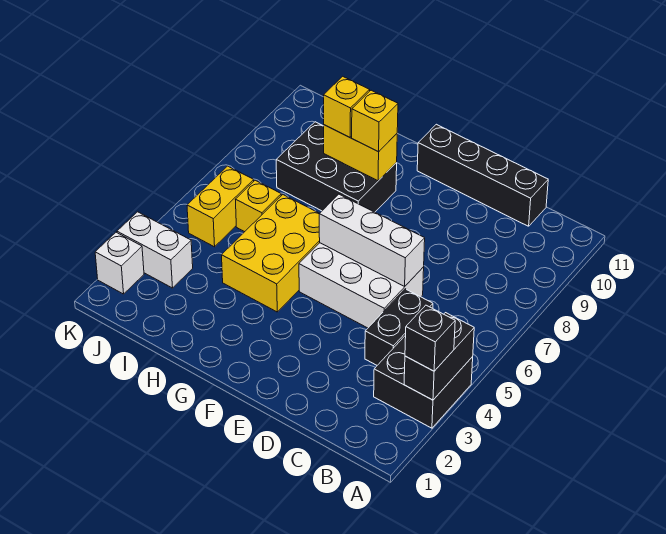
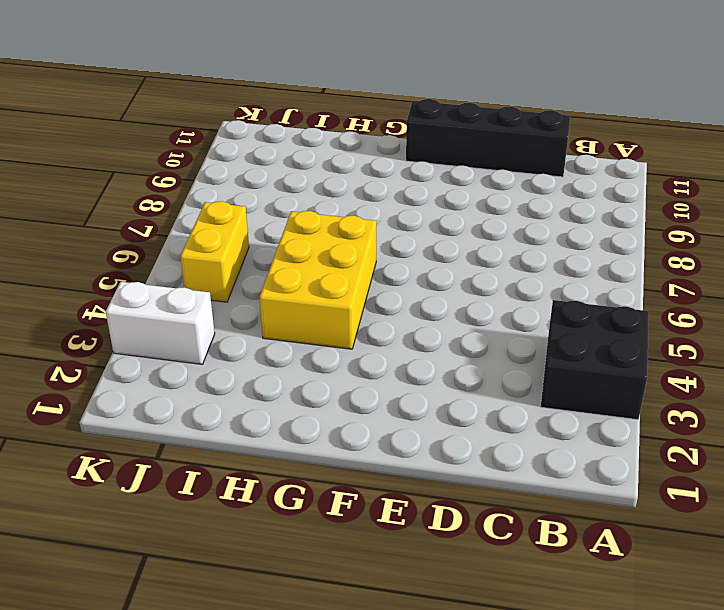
none -> black brick C4:C5 level 1
none -> white brick D5:F6 level 1
none -> black brick G8:I9 level 1

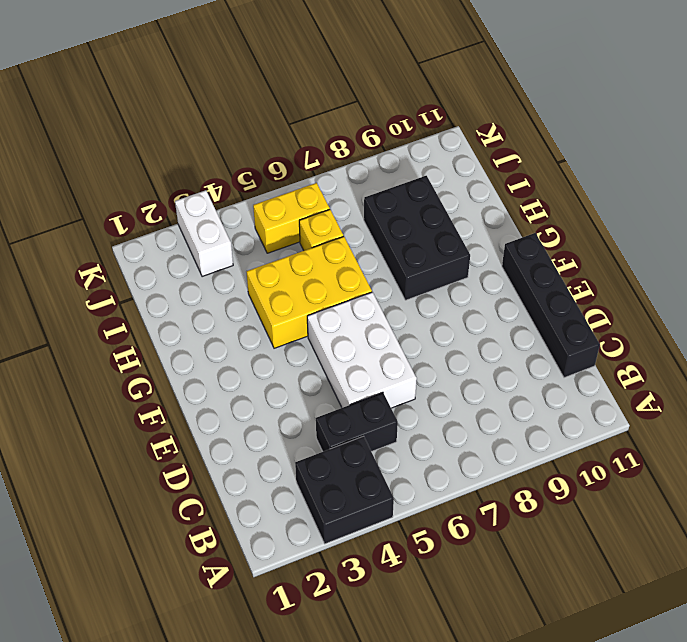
none -> white brick K2 level 1
none -> black brick A3:A4 level 2
none -> white brick D6:F6 level 2

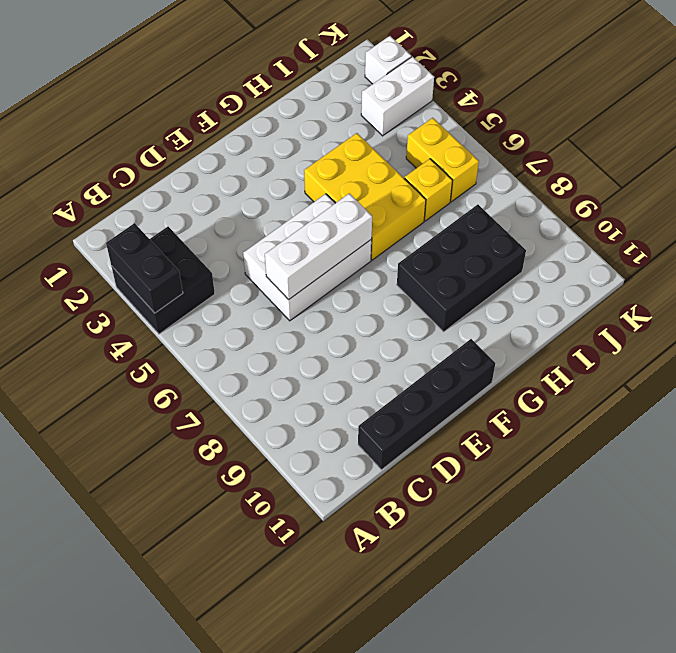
none -> black brick C4:C5 level 1
none -> yellow brick G9:H9 level 2
none -> black brick A3 level 3

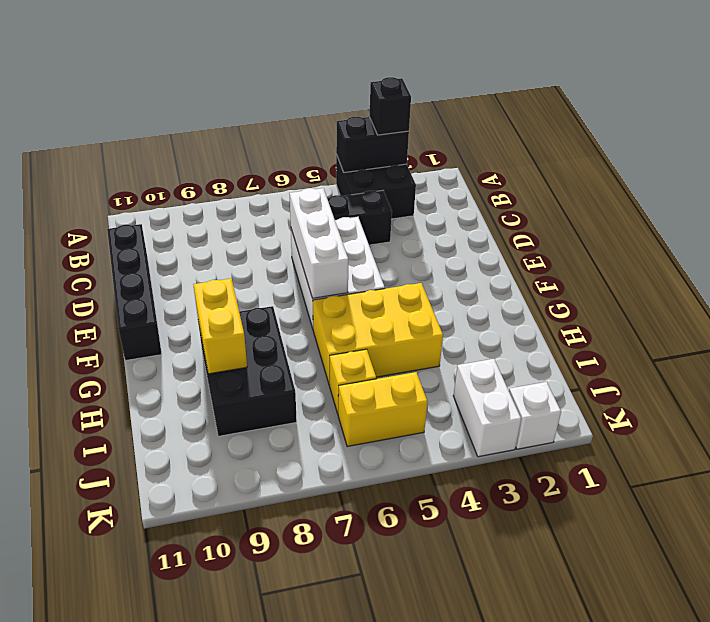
none -> yellow brick G9 level 3
none -> yellow brick H9 level 3

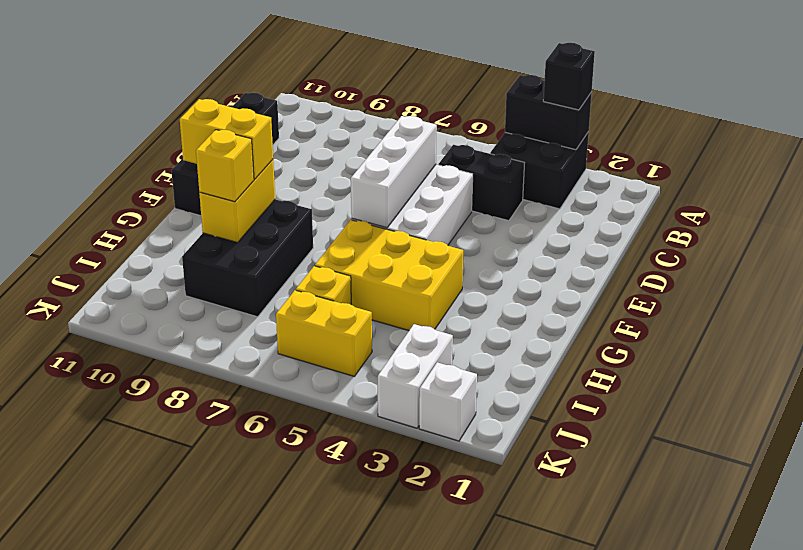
yellow brick G9:G10 level 3 -> yellow brick G9 level 3

